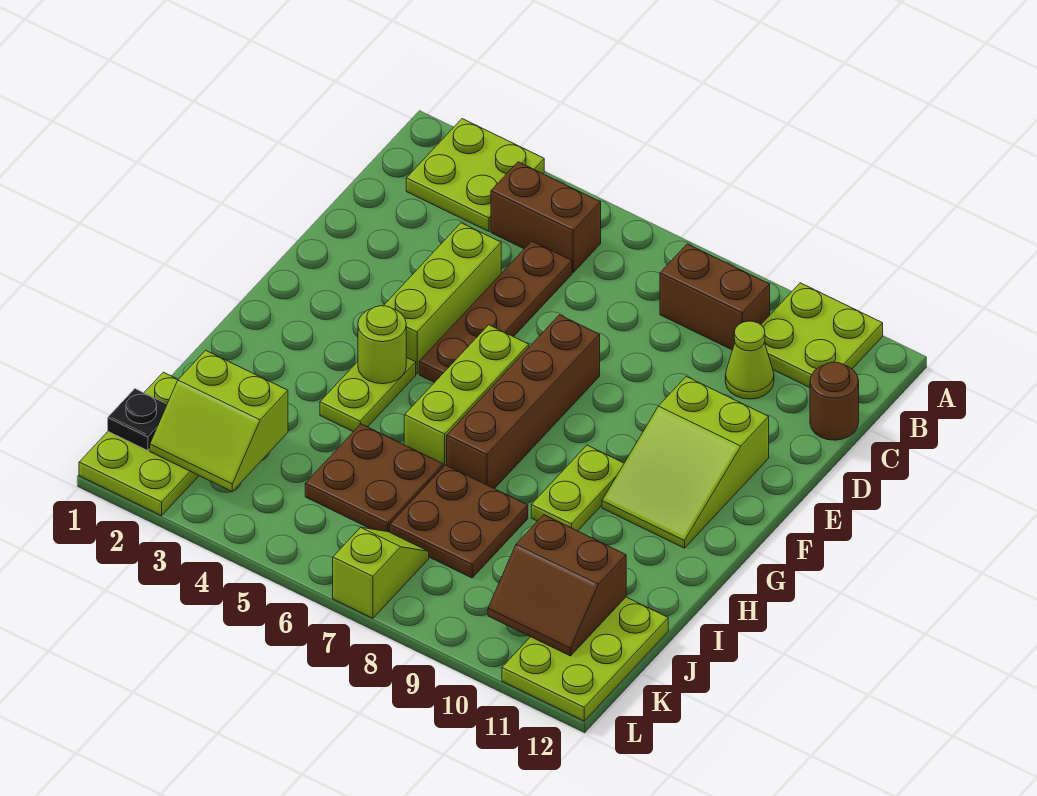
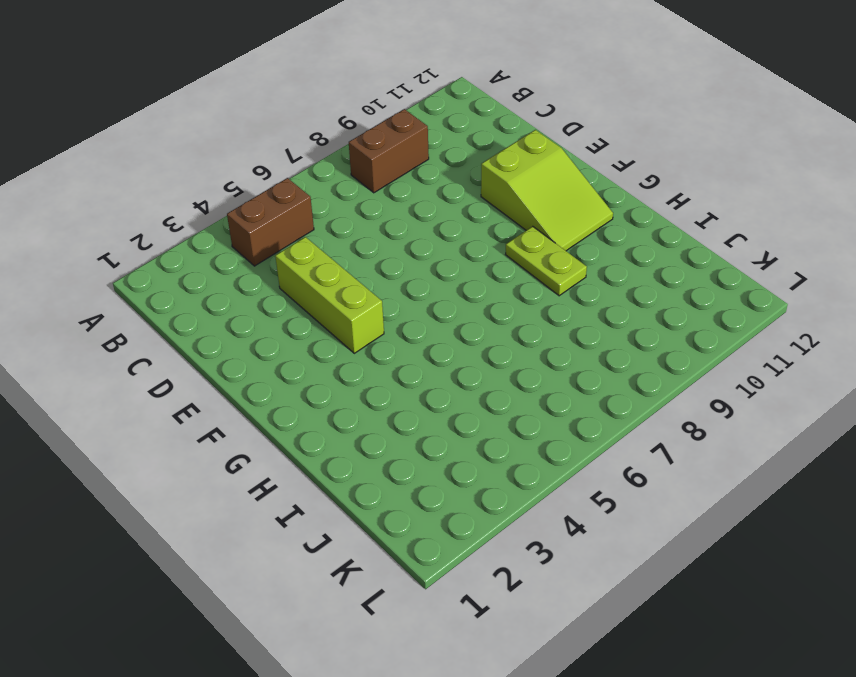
none -> lime plate A2:B3 level 1
none -> lime plate A10:B11 level 1
none -> brown plate C5:F5 level 1

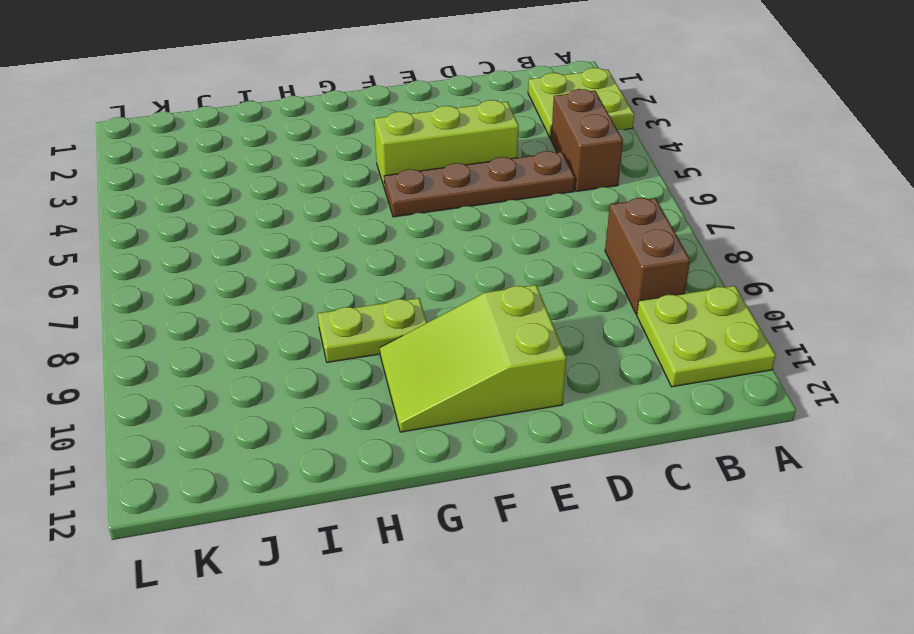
none -> lime cone C10 level 1
none -> brown round brick C12 level 1
none -> brown brick E7:H7 level 1

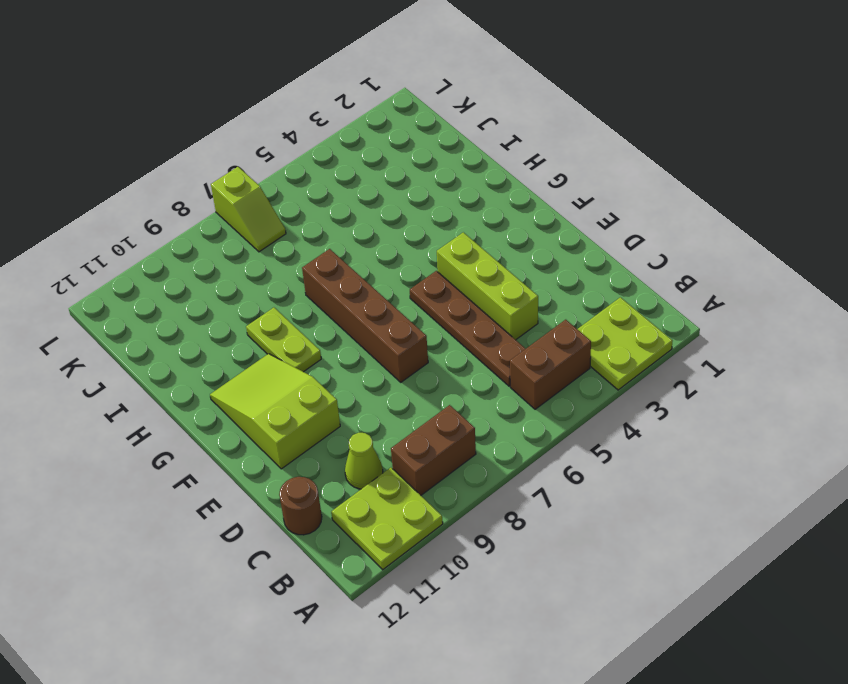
none -> lime brick F6:H6 level 1
none -> lime plate G4:H4 level 1
none -> brown plate I5:J6 level 1

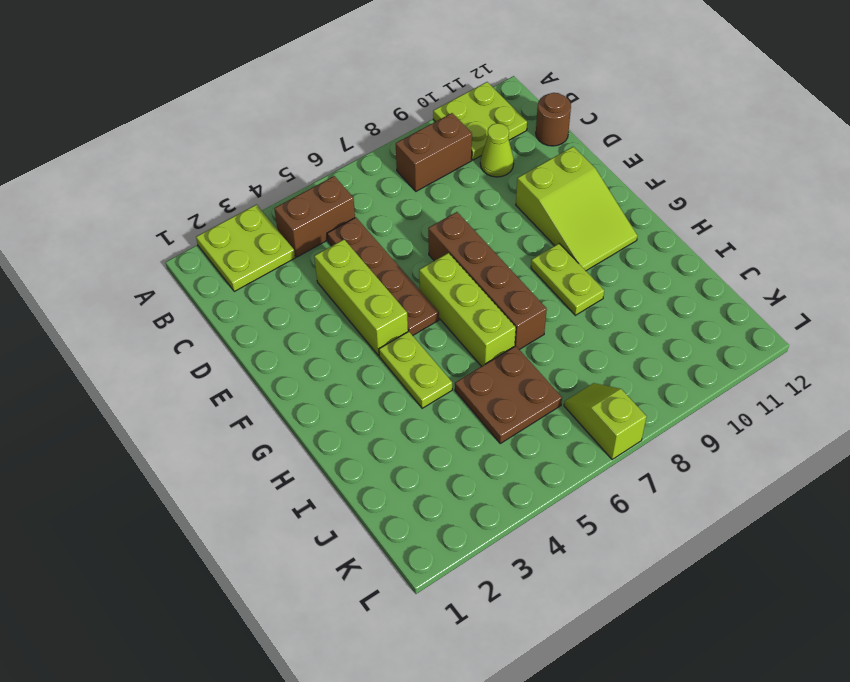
none -> brown plate I7:J8 level 1
none -> lime plate J1:L2 level 1
none -> lime plate J11:L12 level 1

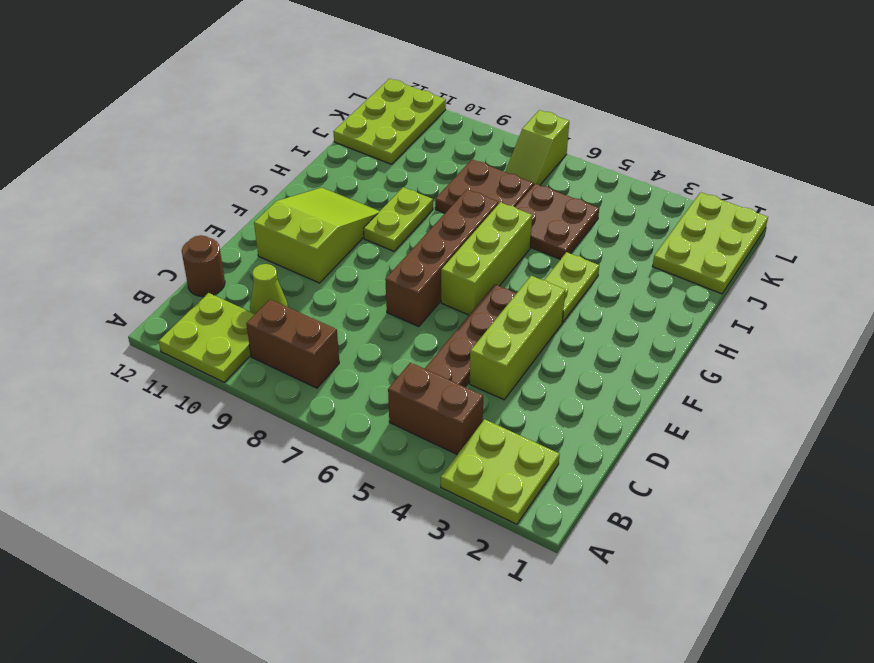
none -> lime round brick G4 level 2
none -> lime slope J2:K3 level 2 top J
none -> brown slope J10:K11 level 2 top J

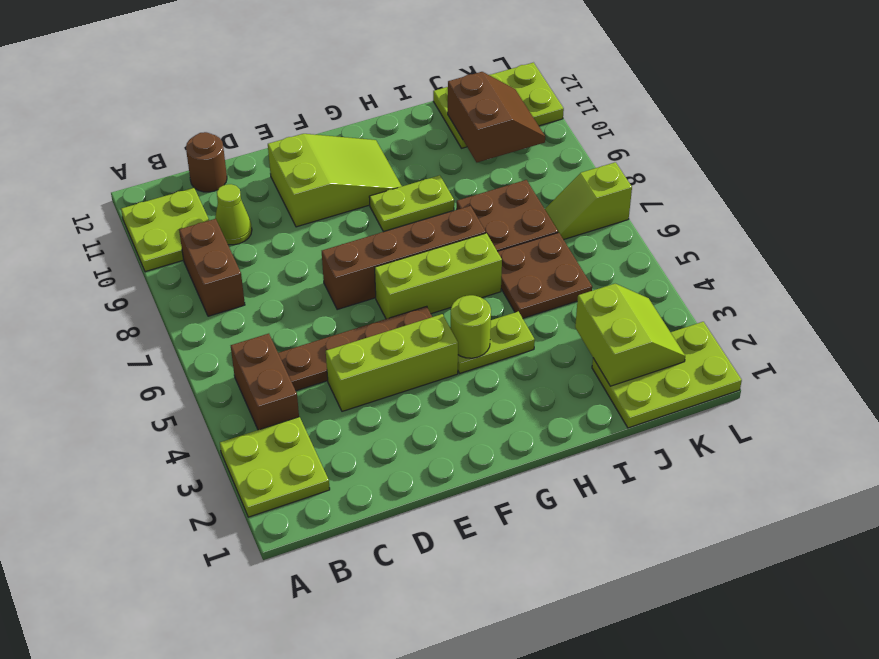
none -> black plate K1 level 2

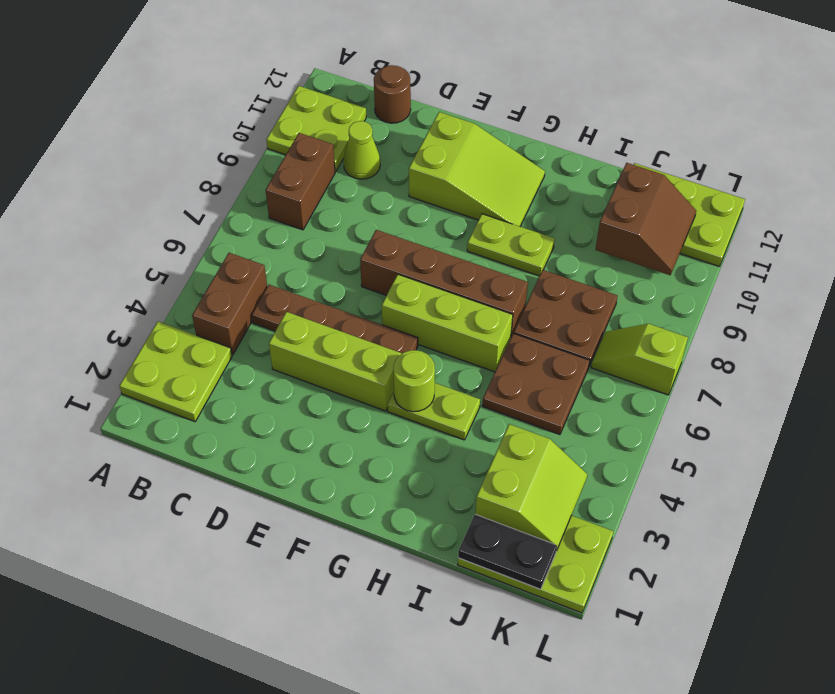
black plate J1:K1 level 2 -> black plate K1 level 2

